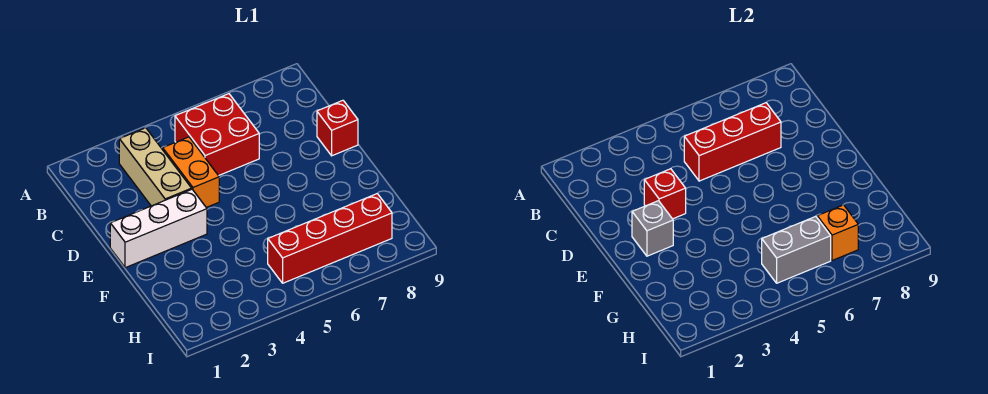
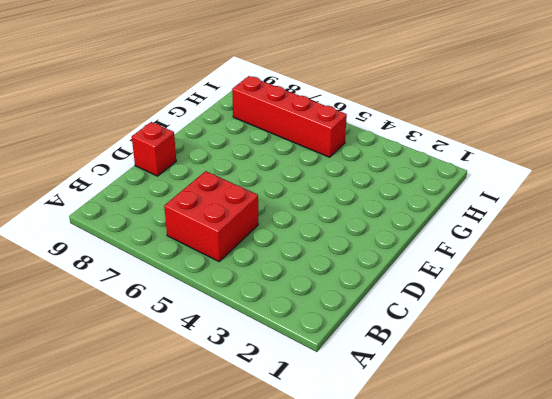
none -> tan brick B3:D3 level 1
none -> orange brick C4:D4 level 1

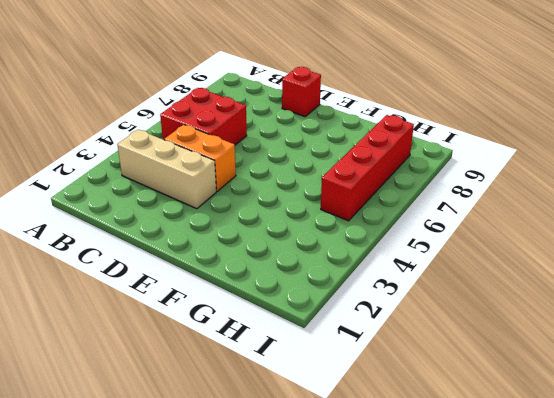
none -> white brick E1:E3 level 1
none -> red brick C5:C7 level 2

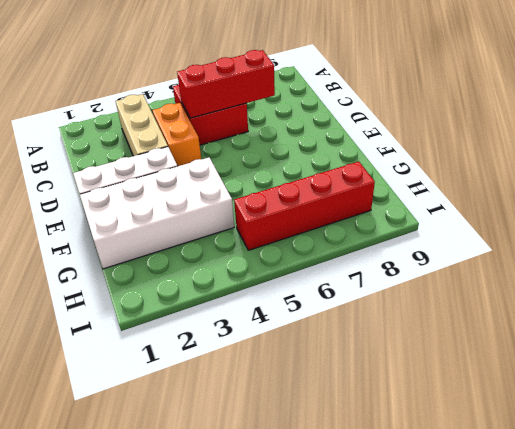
white brick F1:G4 level 1 -> none
none -> red brick D9 level 1
none -> red brick D3 level 2

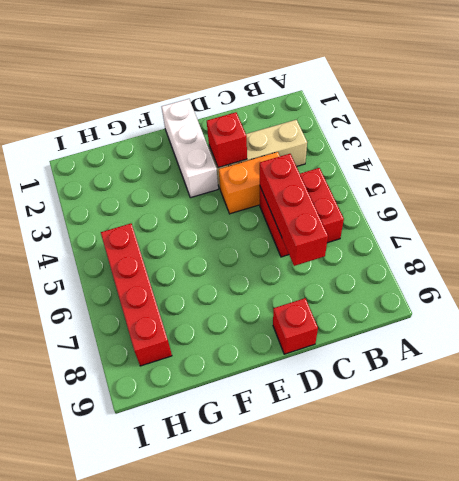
none -> grey brick E2 level 2
none -> grey brick H5:H6 level 2

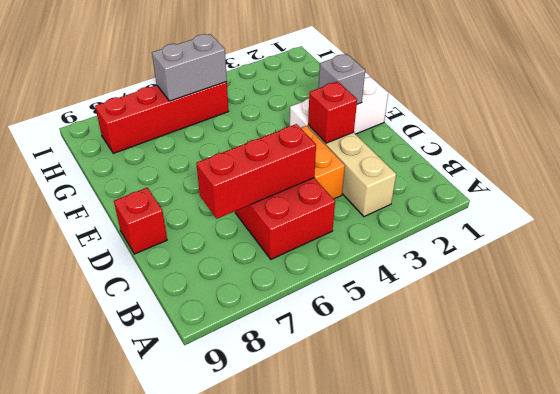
none -> orange brick H7 level 2

